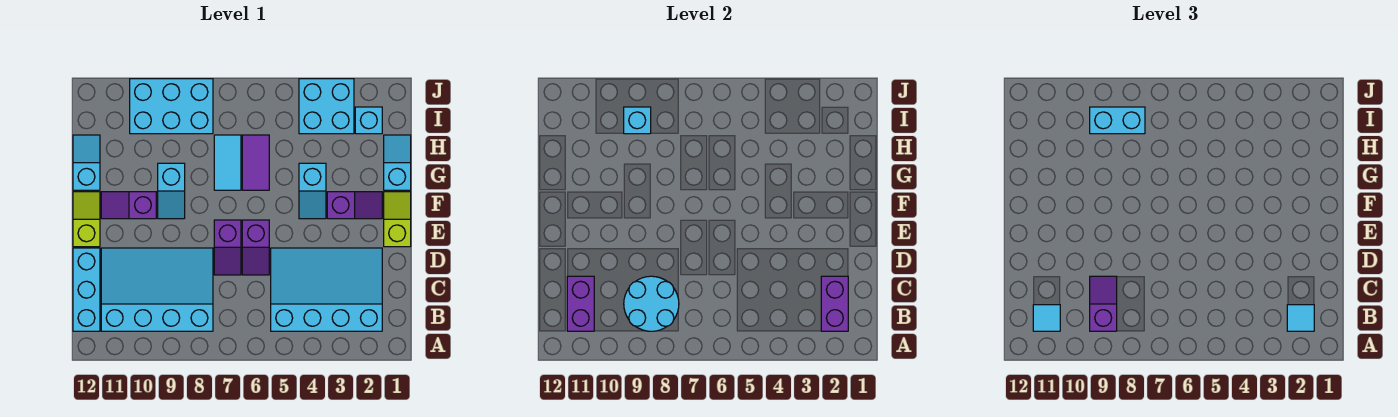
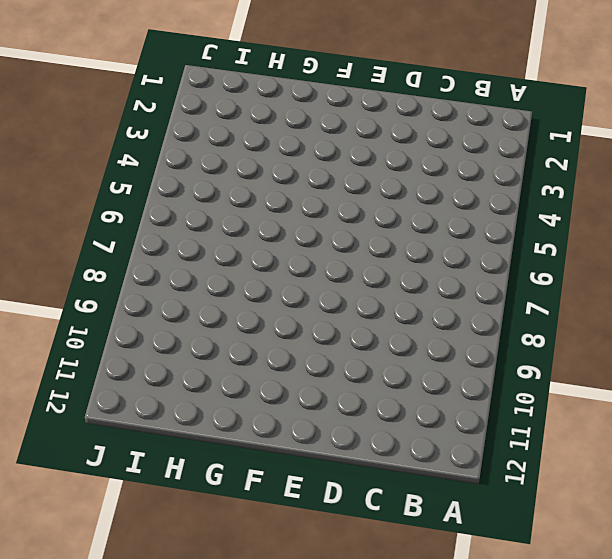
none -> cyan slope B2:D5 level 1 top B
none -> cyan slope B8:D11 level 1 top B
none -> cyan brick B12:D12 level 1

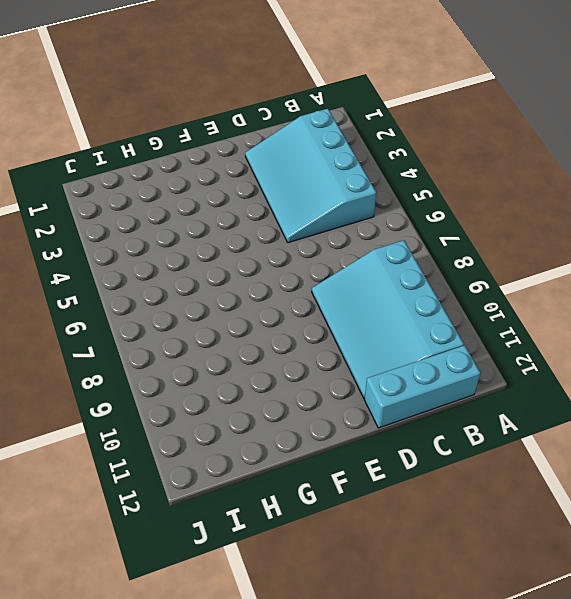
none -> purple slope D6:E6 level 1 top E
none -> purple slope D7:E7 level 1 top E
none -> lime slope E1:F1 level 1 top E

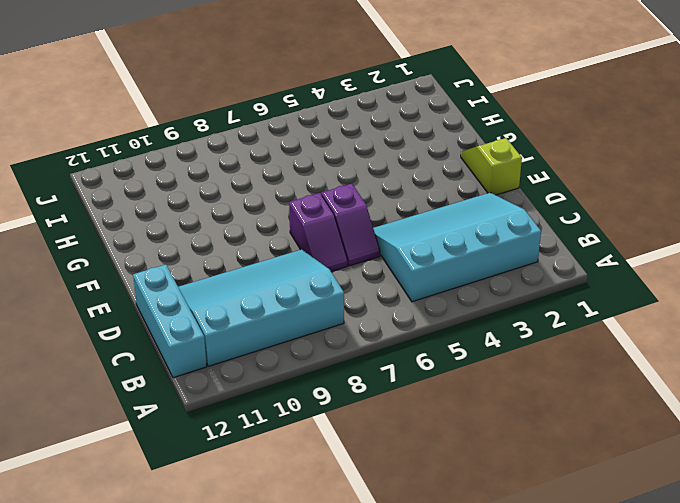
none -> lime slope E12:F12 level 1 top E
none -> purple slope F2:F3 level 1 top 3
none -> cyan slope F4:G4 level 1 top G

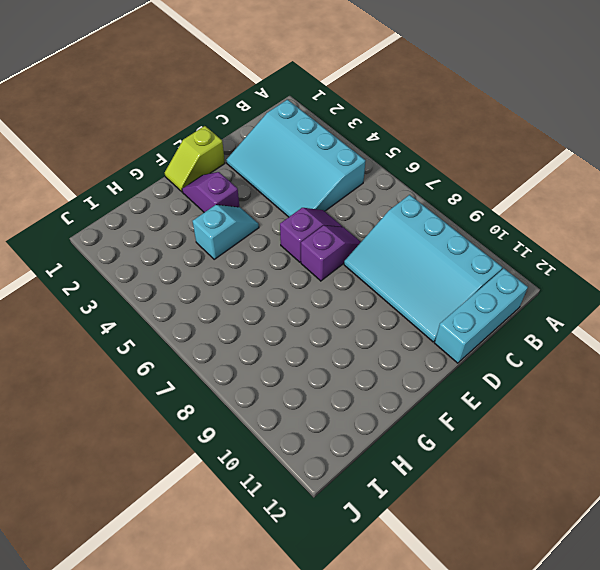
none -> lime slope E12:F12 level 1 top E
none -> cyan slope F9:G9 level 1 top G
none -> purple slope F10:F11 level 1 top 10

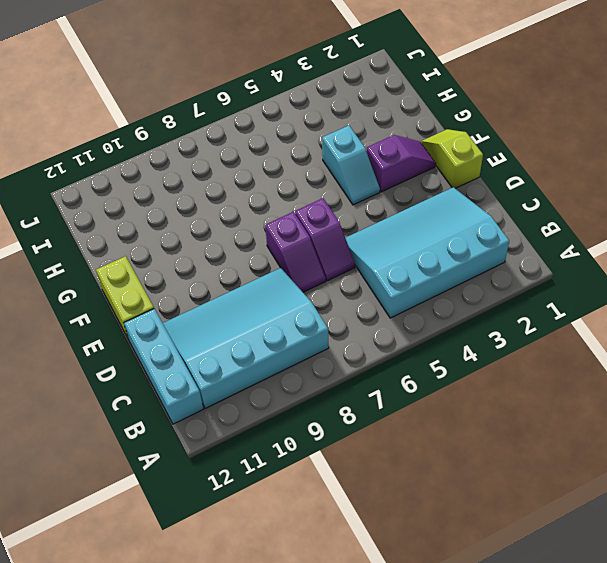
lime brick E12:F12 level 1 -> lime slope E12:F12 level 1 top E
none -> cyan slope F9:G9 level 1 top G
none -> purple slope F10:F11 level 1 top 10
none -> cyan slope G1:H1 level 1 top G

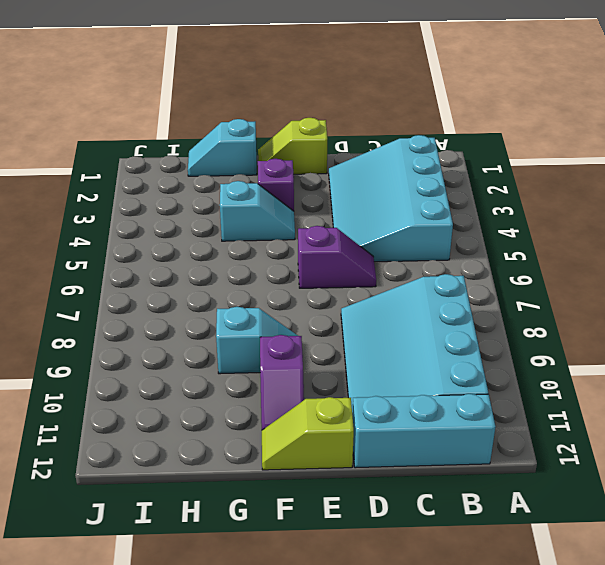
none -> purple slope D7:E7 level 1 top E
none -> purple tile G6:H6 level 1
none -> cyan tile G7:H7 level 1

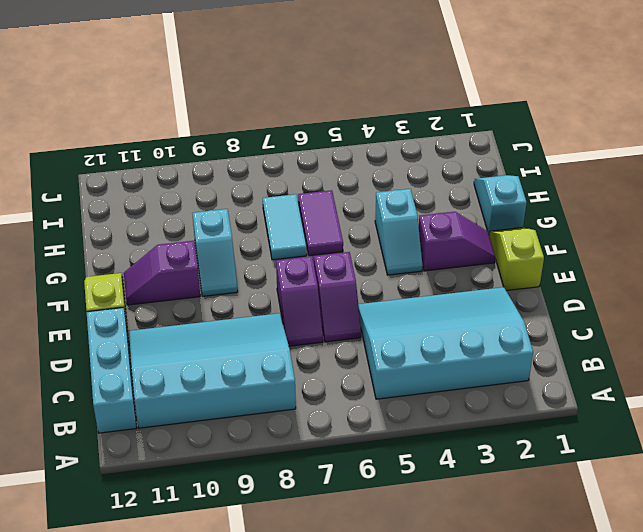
none -> cyan slope G12:H12 level 1 top G
none -> cyan brick I2 level 1
none -> cyan brick I3:J4 level 1

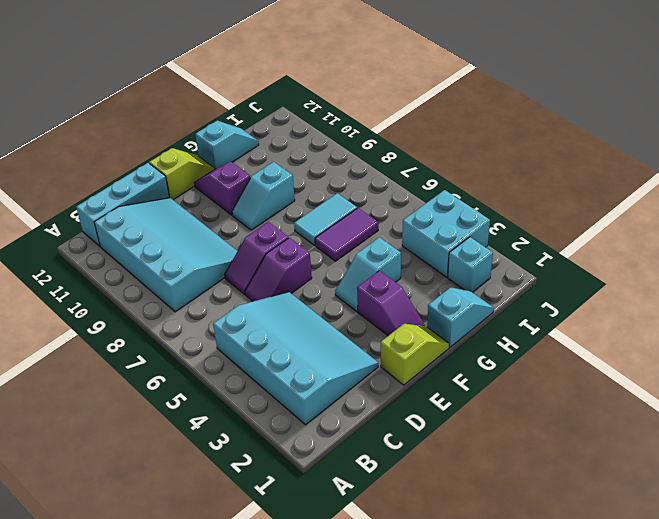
none -> cyan brick I8:J10 level 1
none -> purple brick B2:C2 level 2
none -> cyan round brick B8:C9 level 2

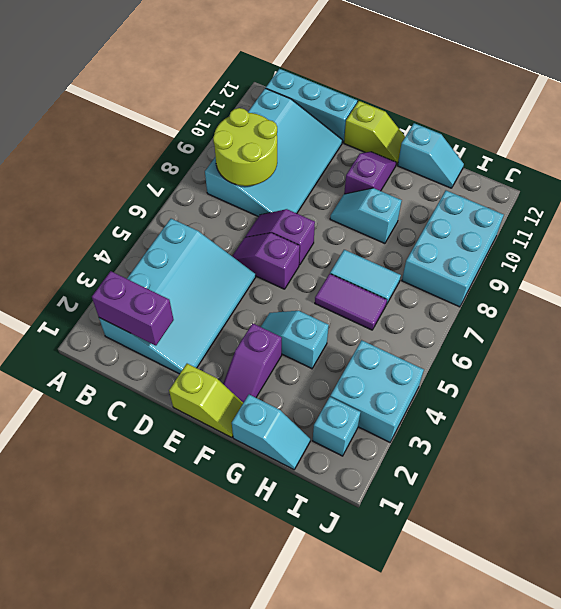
lime round brick B8:C9 level 2 -> cyan round brick B8:C9 level 2
none -> purple brick B11:C11 level 2
none -> cyan brick I9 level 2
none -> cyan tile B2 level 3

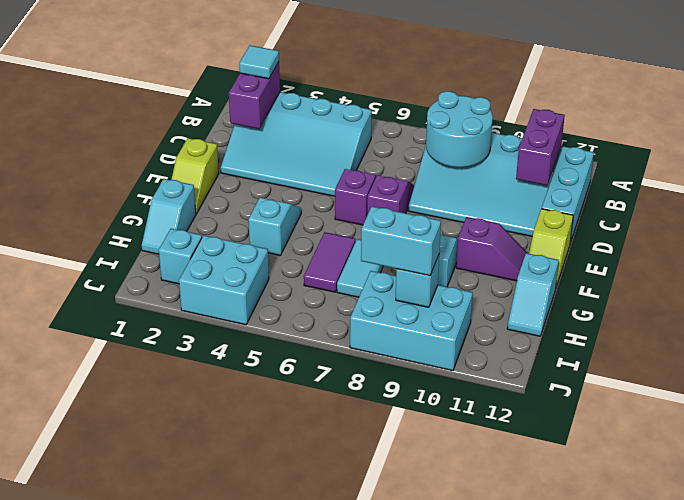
none -> purple slope F2:F3 level 1 top 3
none -> purple slope B9:C9 level 3 top B
none -> cyan tile B11 level 3

